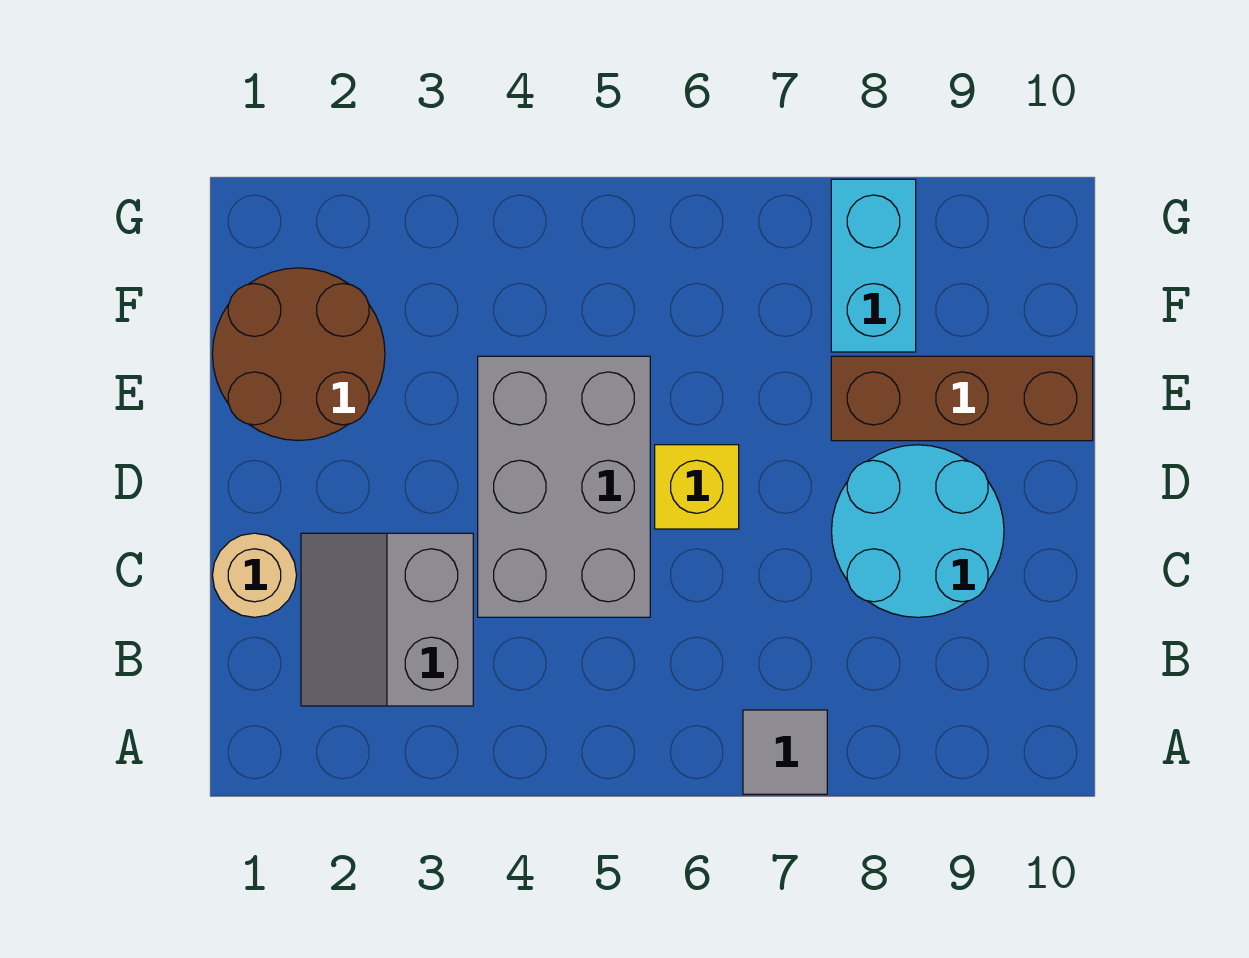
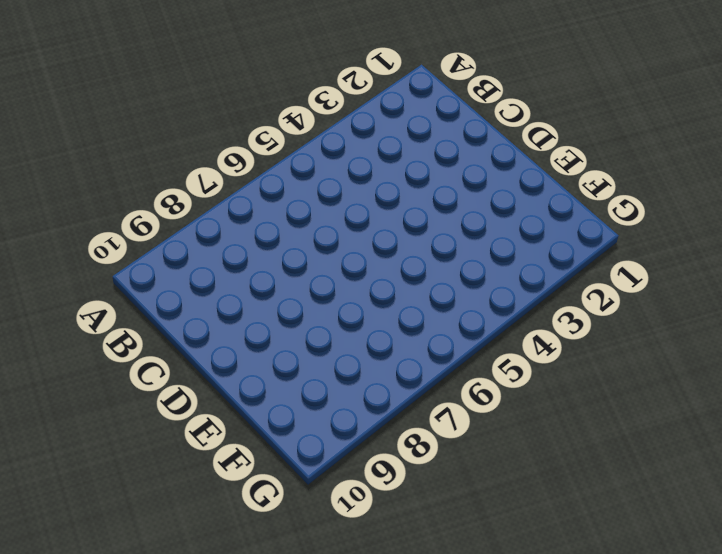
none -> grey tile A7 level 1
none -> grey slope B2:C3 level 1 top 3

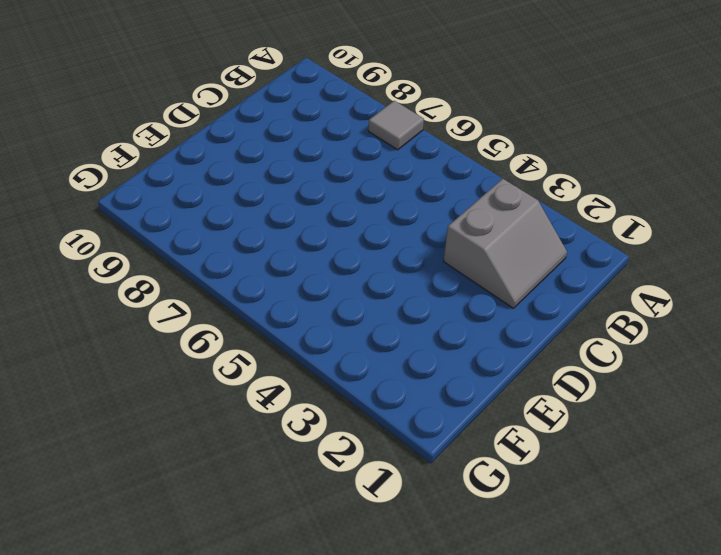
none -> tan round brick C1 level 1
none -> grey brick C4:E5 level 1

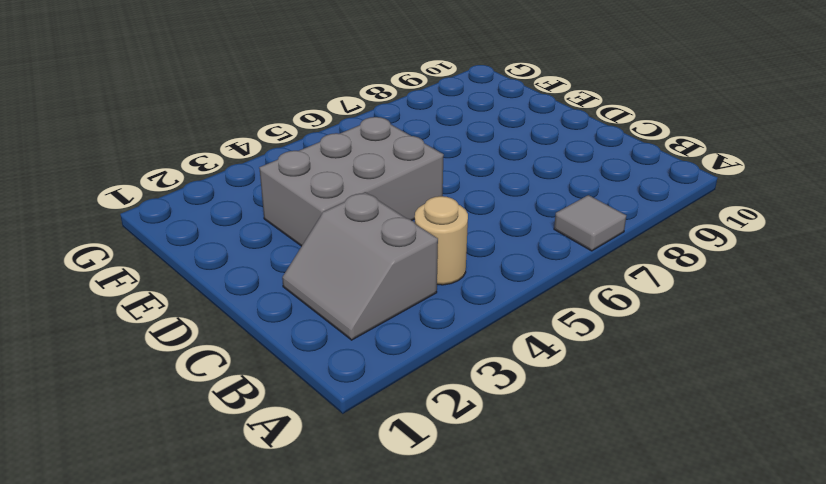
tan round brick B4 level 1 -> tan round brick C1 level 1
grey brick D3:E5 level 1 -> grey brick C4:E5 level 1
none -> cyan round brick C8:D9 level 1
none -> yellow brick D6 level 1

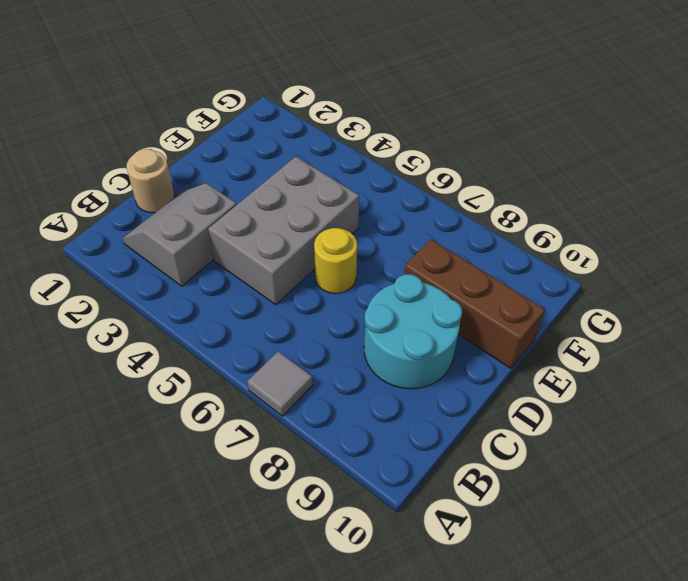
yellow round brick D6 level 1 -> yellow brick D6 level 1
none -> brown round brick E1:F2 level 1
none -> cyan brick F8:G8 level 1

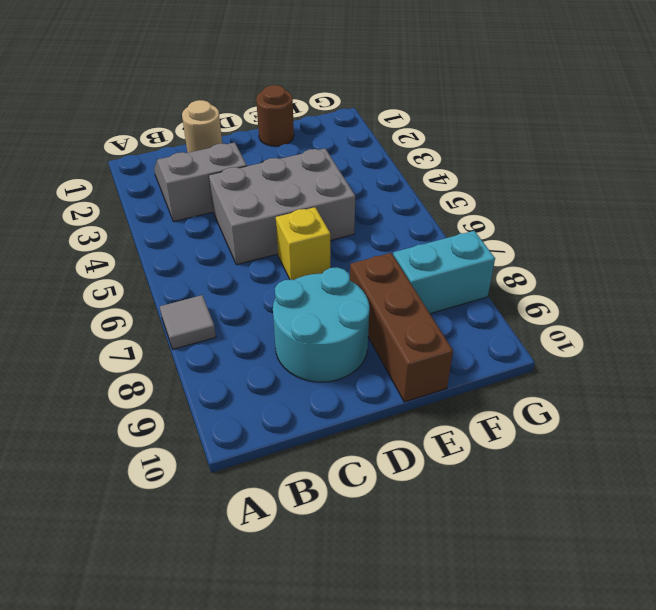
brown round brick E1 level 1 -> brown round brick E1:F2 level 1

